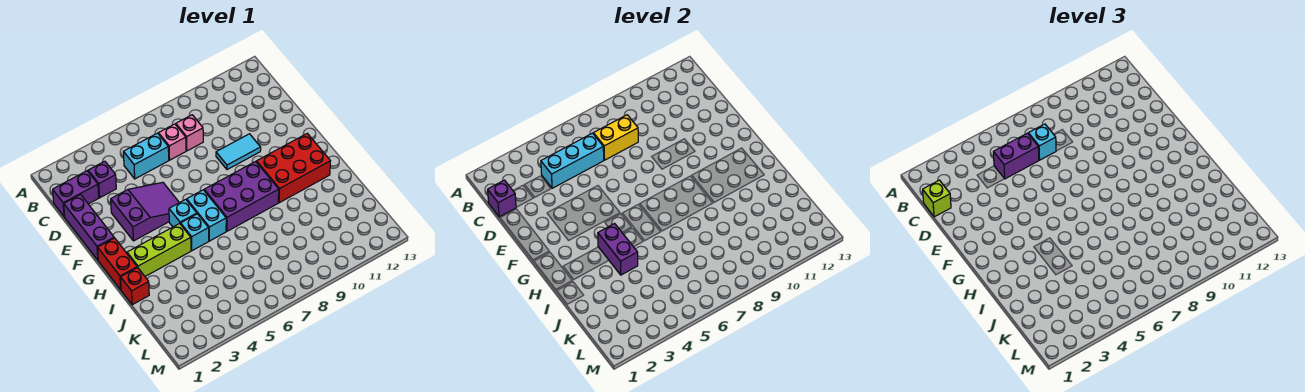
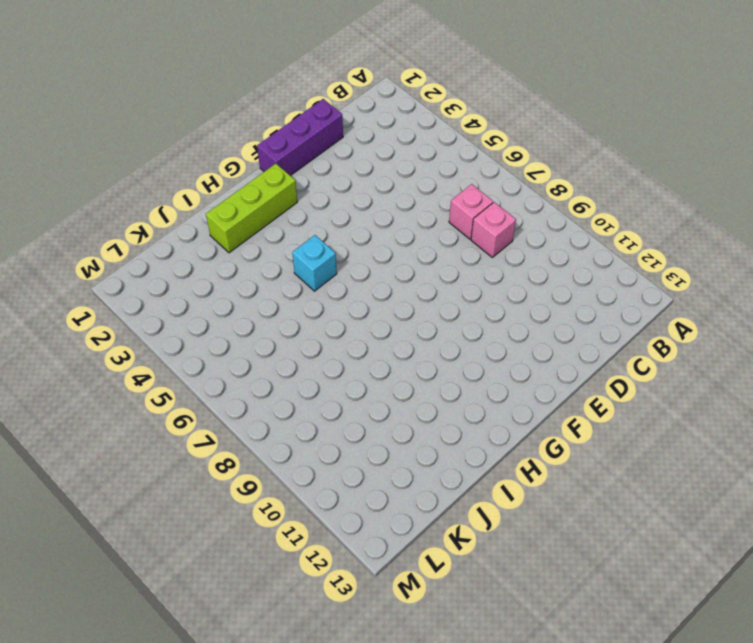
lime brick G2:I2 level 1 -> lime brick H2:H4 level 1
none -> purple brick C1:C2 level 1
none -> purple brick C3 level 1
none -> cyan brick C5:C6 level 1

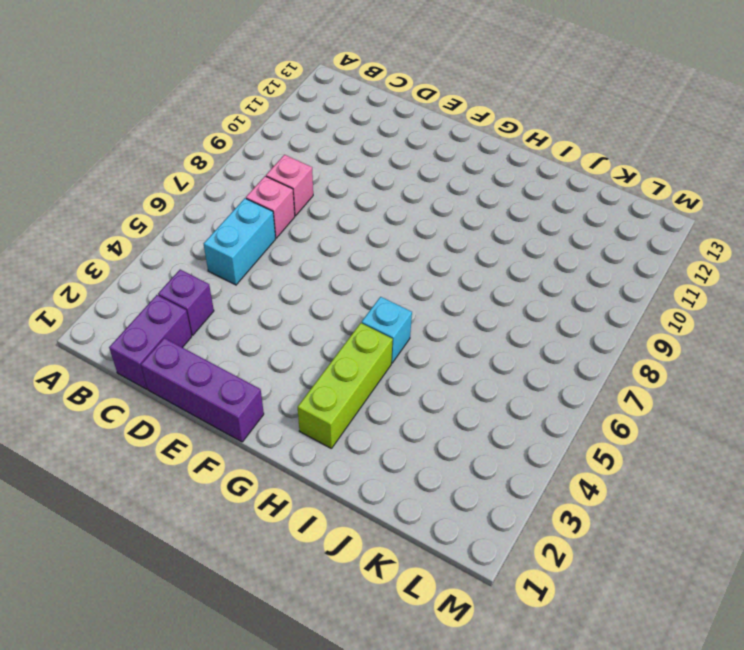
none -> purple slope E3:F5 level 1 top 3
none -> cyan tile E9:E10 level 1
none -> red brick G1:H1 level 1

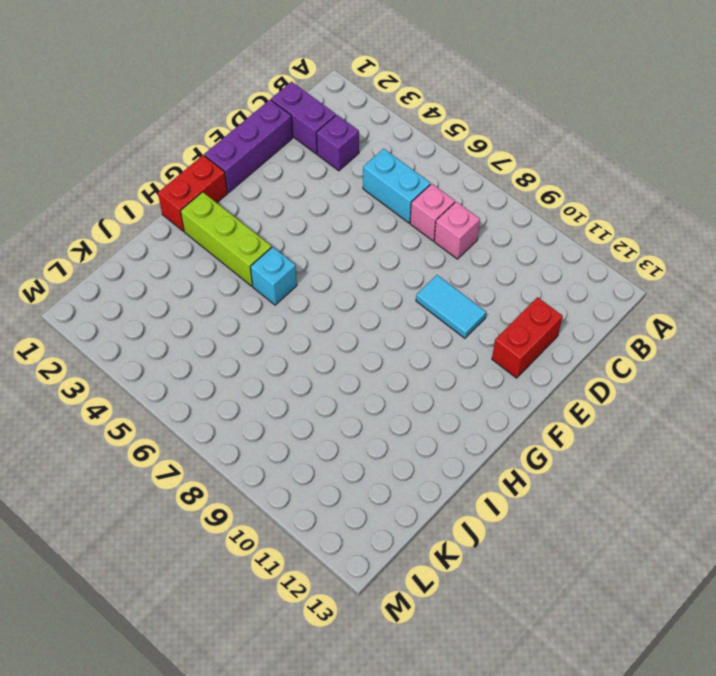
red brick D12:E12 level 1 -> none
none -> purple slope E3:F5 level 1 top 3
none -> cyan brick G5 level 1
none -> cyan brick G6:H6 level 1

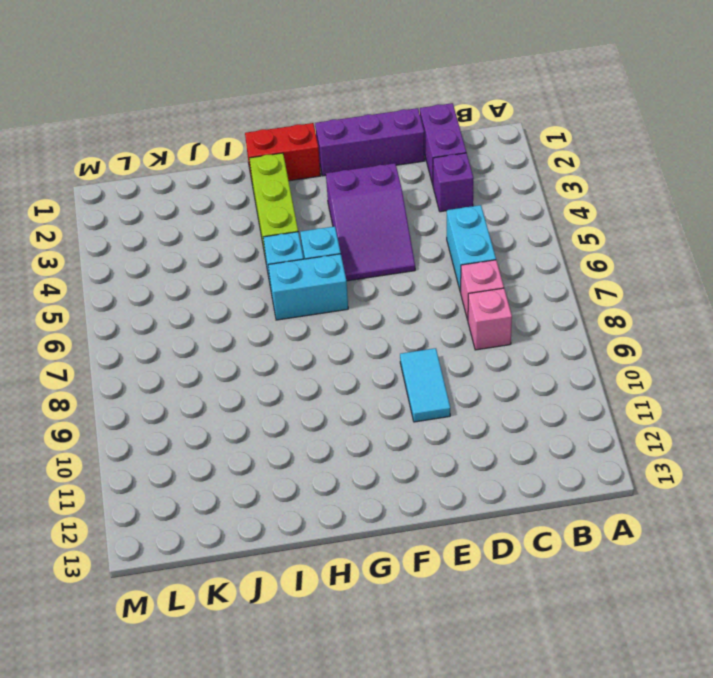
none -> purple brick G7:H9 level 1
none -> red brick G10:H12 level 1
none -> red brick I1 level 1

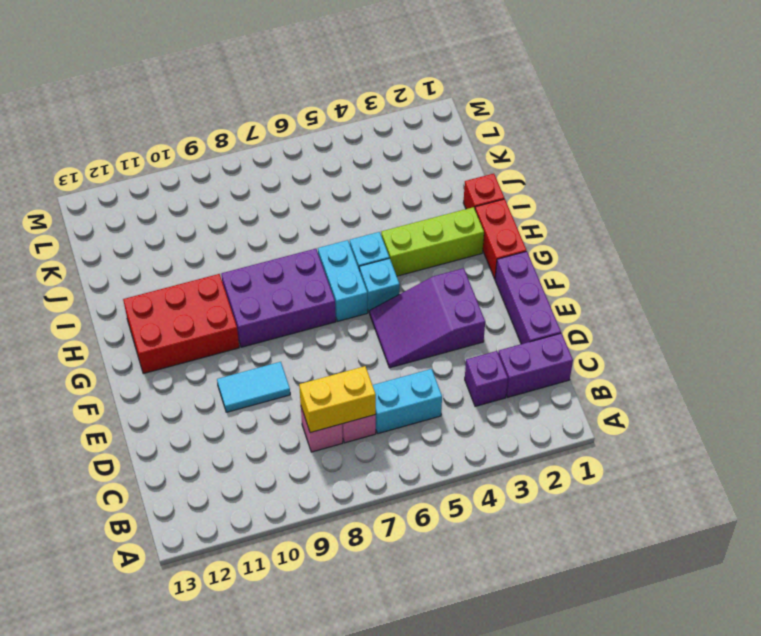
none -> purple brick C1 level 2
none -> cyan brick C4:C6 level 2
none -> purple brick H4:I4 level 2

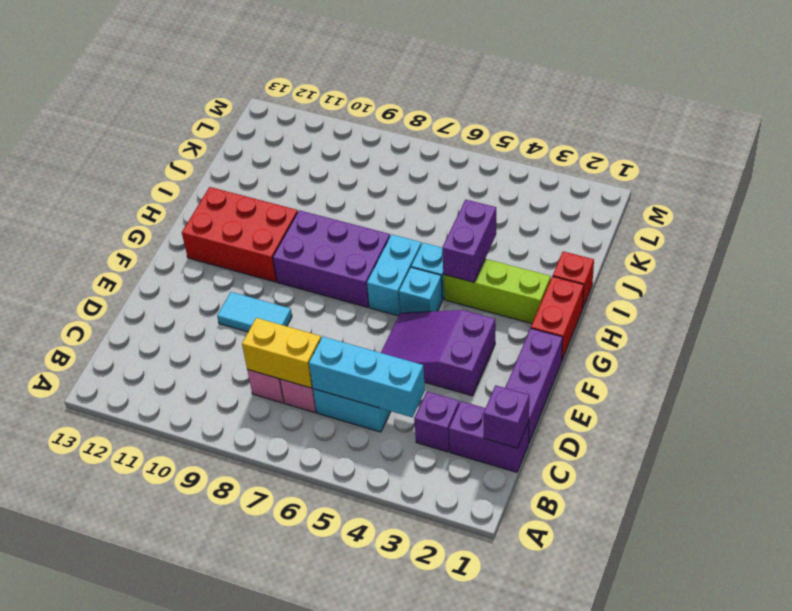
none -> lime brick C1 level 3
none -> purple brick C5:C6 level 3
none -> cyan brick C7 level 3

